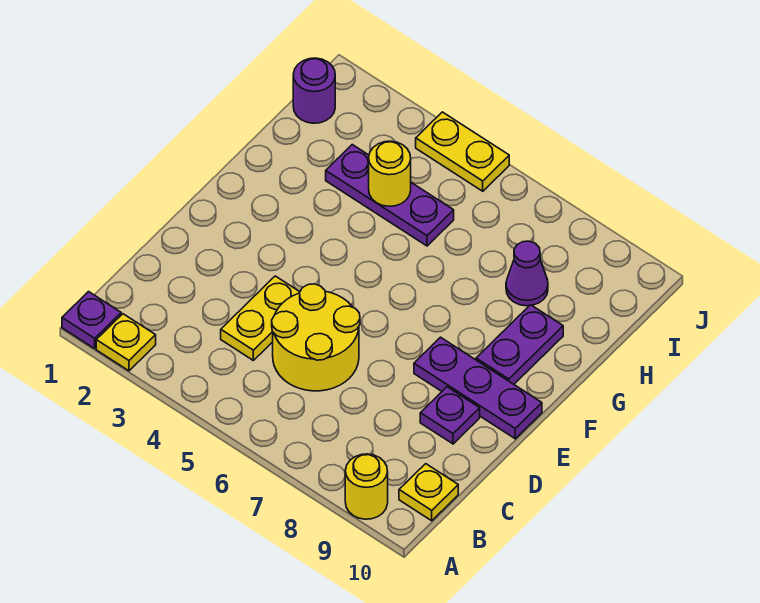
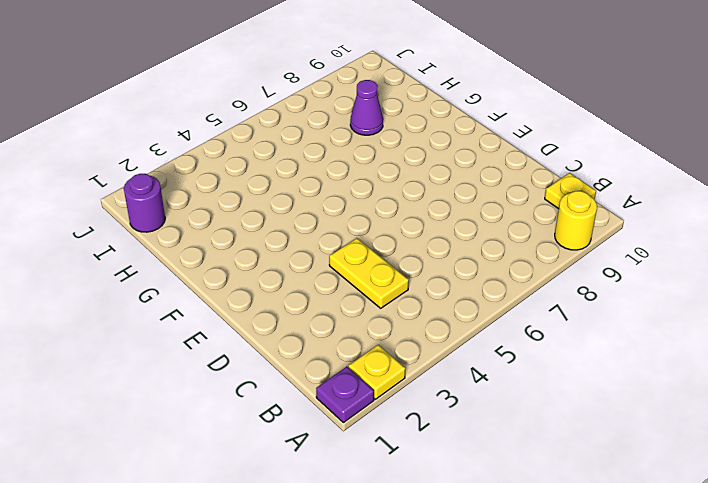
none -> yellow round brick C5:D6 level 1
none -> purple plate D9 level 1
none -> purple plate E8:E10 level 1

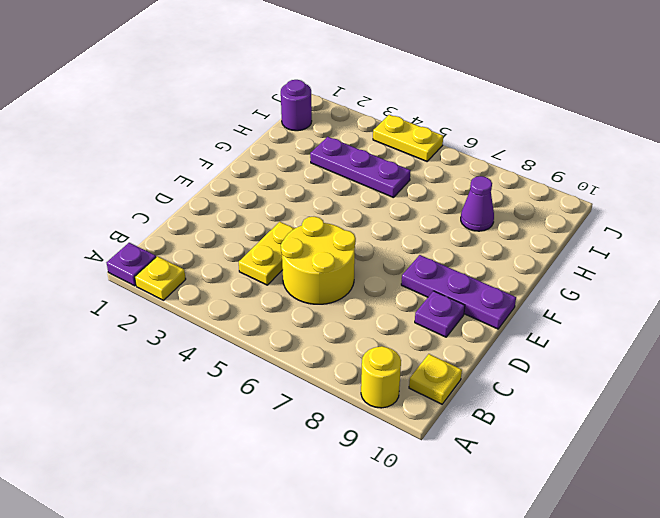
none -> purple plate F9:G9 level 1
none -> yellow round brick H4 level 2

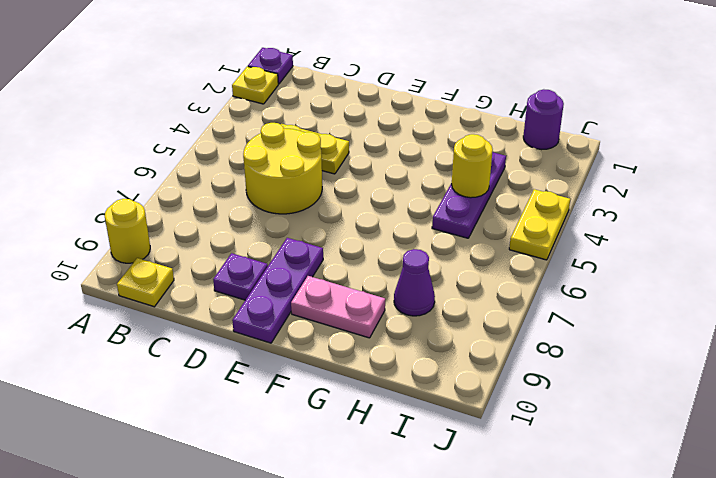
pink plate F9:G9 level 1 -> purple plate F9:G9 level 1

